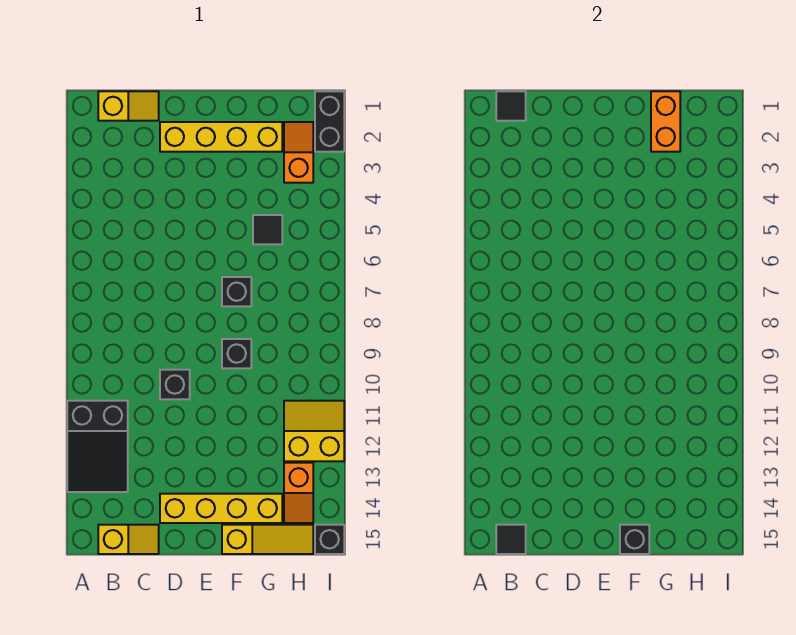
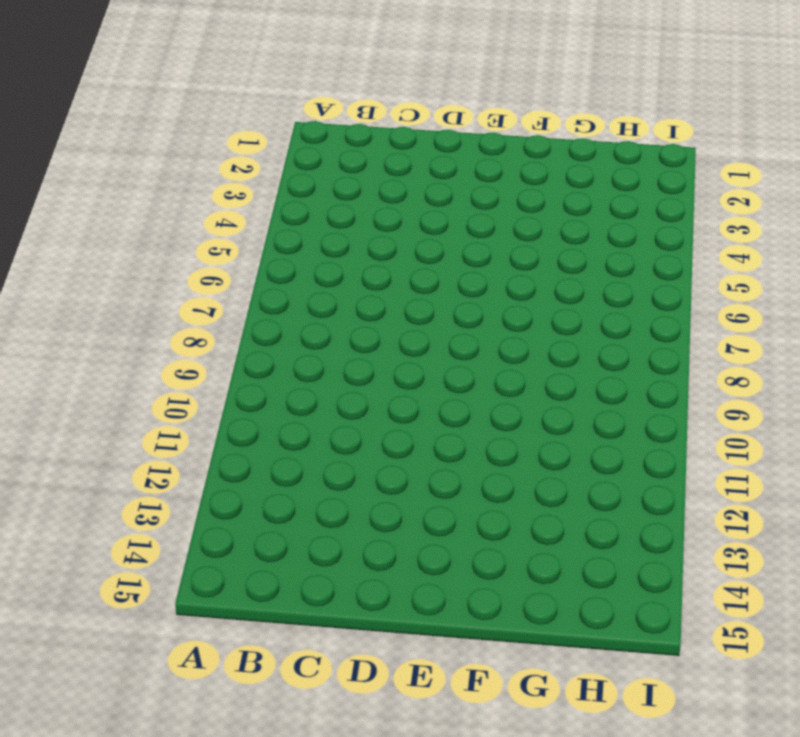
none -> black slope A11:B13 level 1 top 11
none -> yellow slope B1:C1 level 1 top B
none -> yellow slope B15:C15 level 1 top B

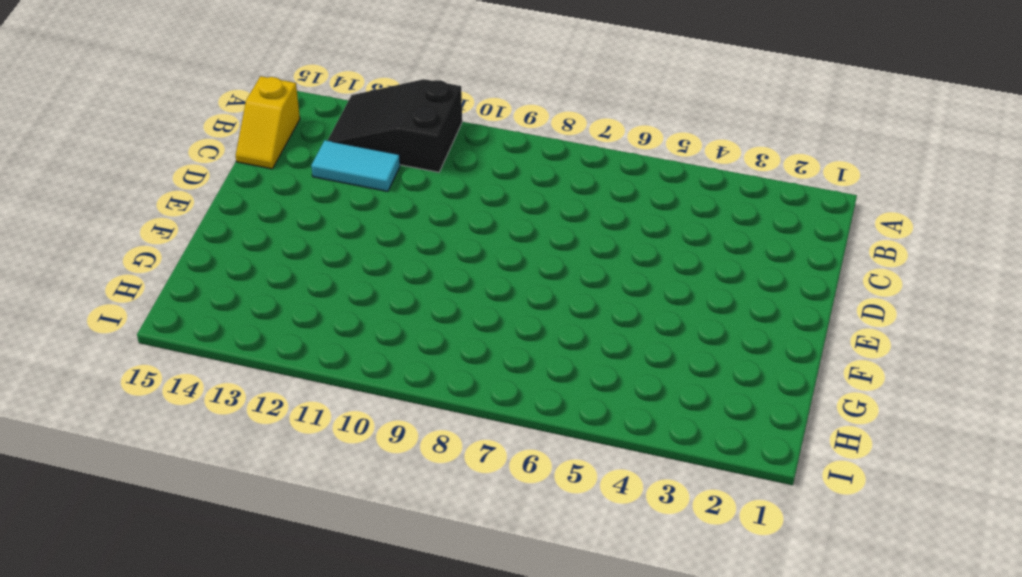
cyan tile C12:C13 level 1 -> none
none -> yellow slope B1:C1 level 1 top B
none -> yellow brick D2:G2 level 1
none -> black brick D10 level 1

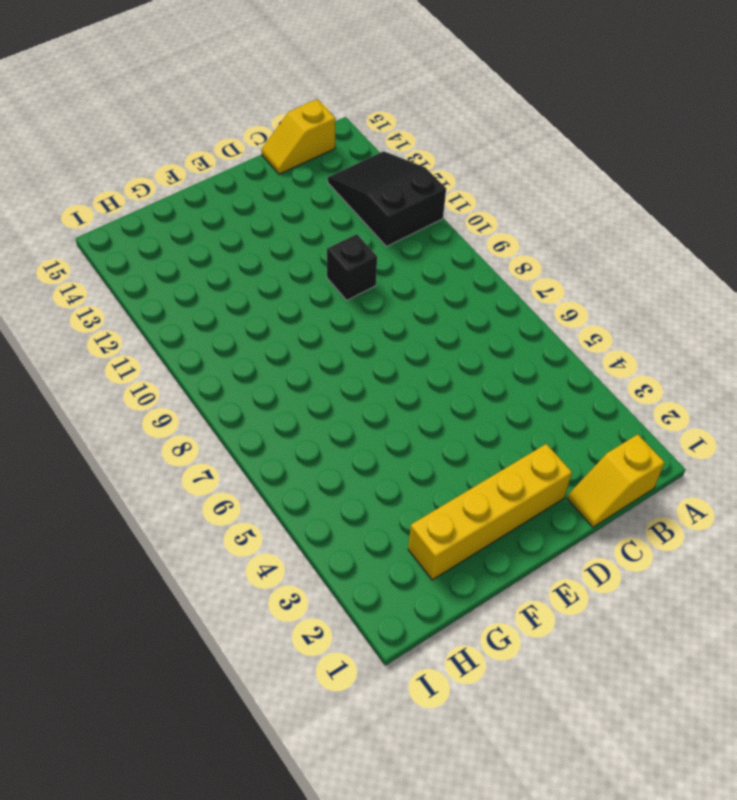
none -> yellow brick D14:G14 level 1
none -> black brick F7 level 1
none -> black brick F9 level 1

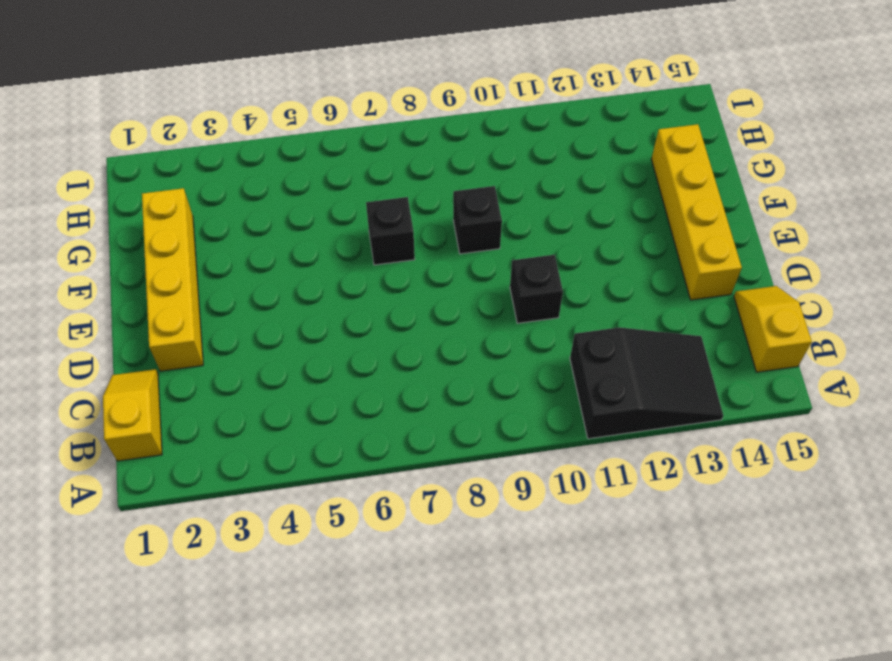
none -> yellow slope F15:H15 level 1 top F
none -> black tile G5 level 1
none -> orange slope H2:H3 level 1 top 3

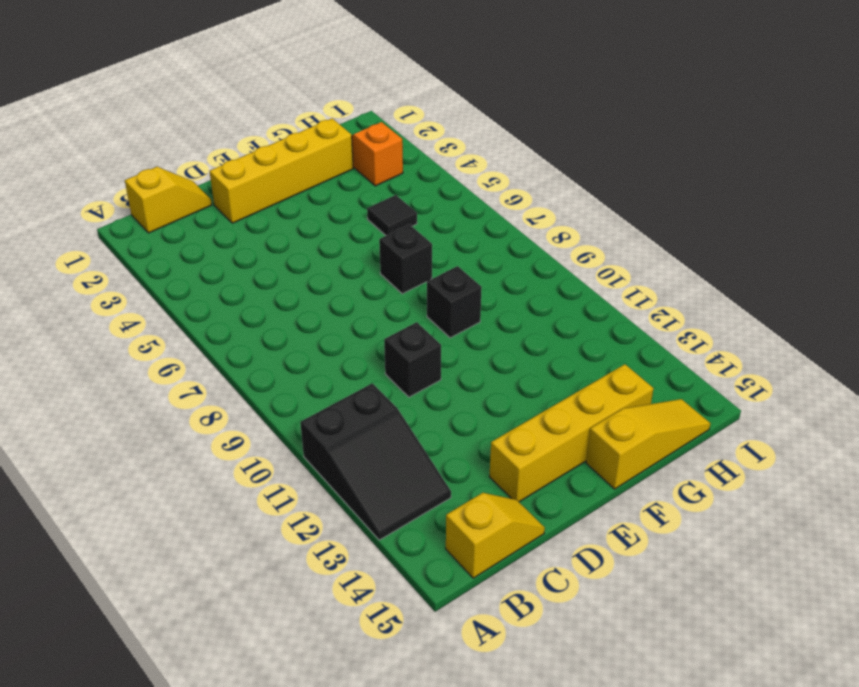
none -> yellow slope H11:I12 level 1 top 12
none -> orange slope H13:H14 level 1 top 13
none -> black brick I1:I2 level 1

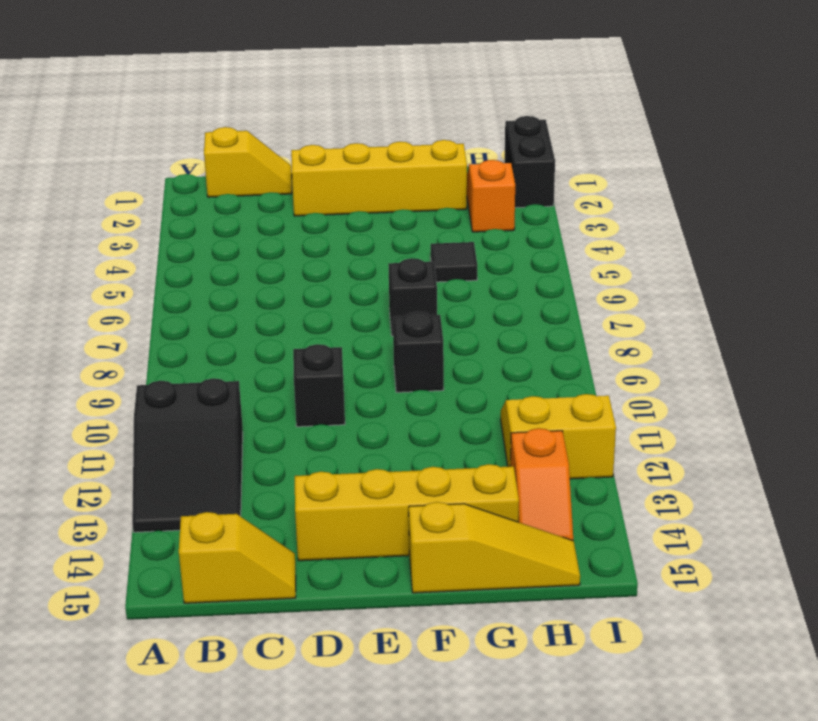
none -> black brick I15 level 1
none -> black tile B1 level 2
none -> black tile B15 level 2

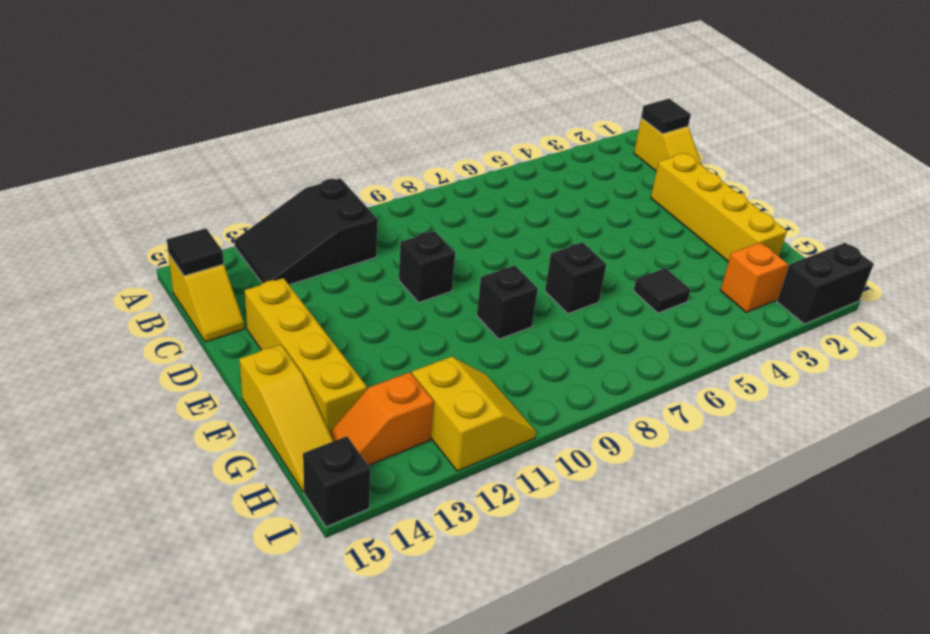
none -> black brick F15 level 2
none -> orange brick G1:G2 level 2

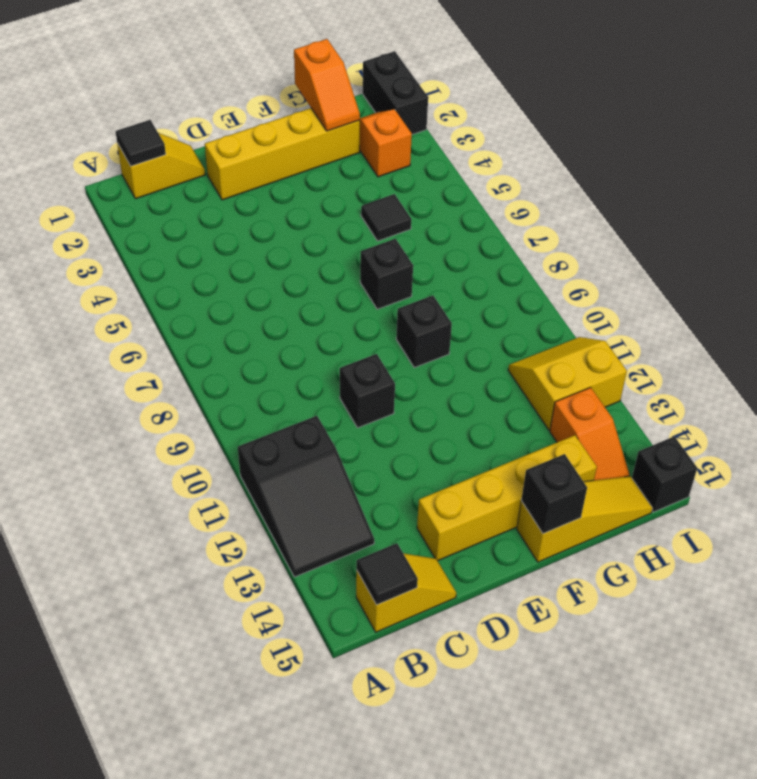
orange slope G1:G2 level 2 top 1 -> orange brick G1:G2 level 2

